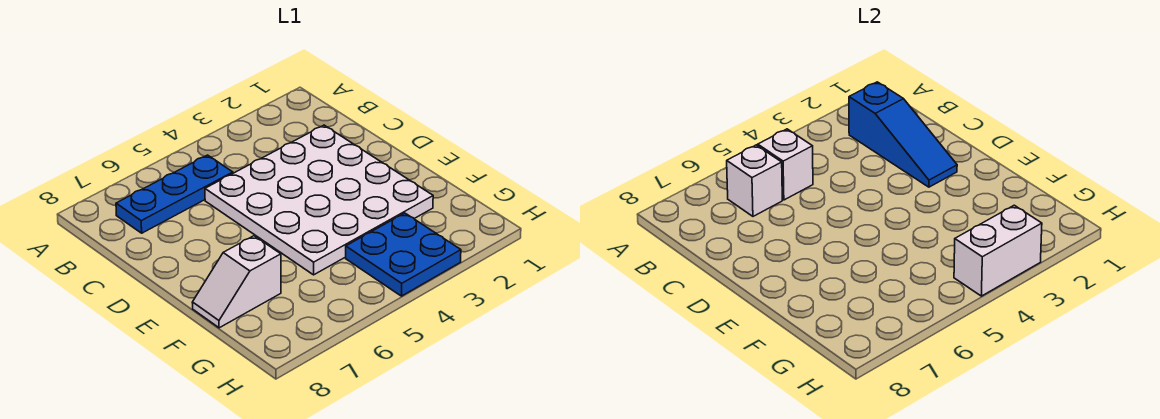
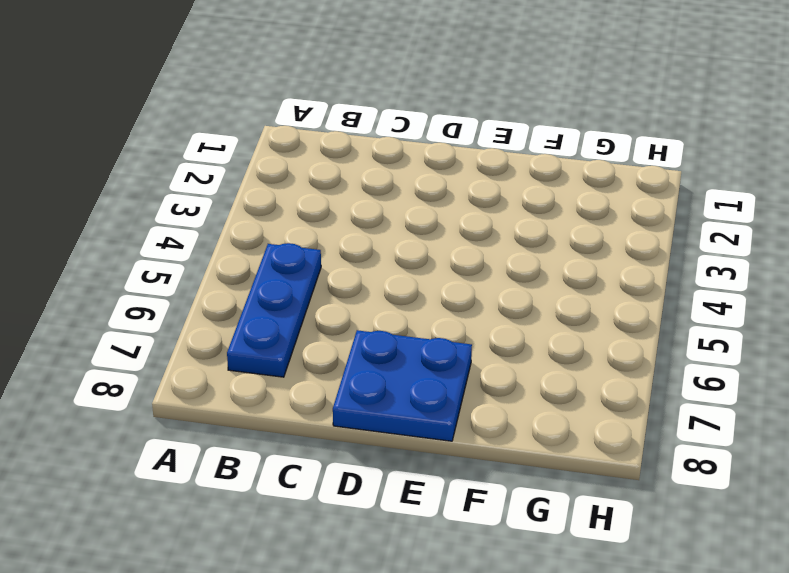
blue plate D7:E8 level 1 -> blue plate G3:H4 level 1
none -> white plate C2:F5 level 1
none -> white slope F7:F8 level 1 top 7

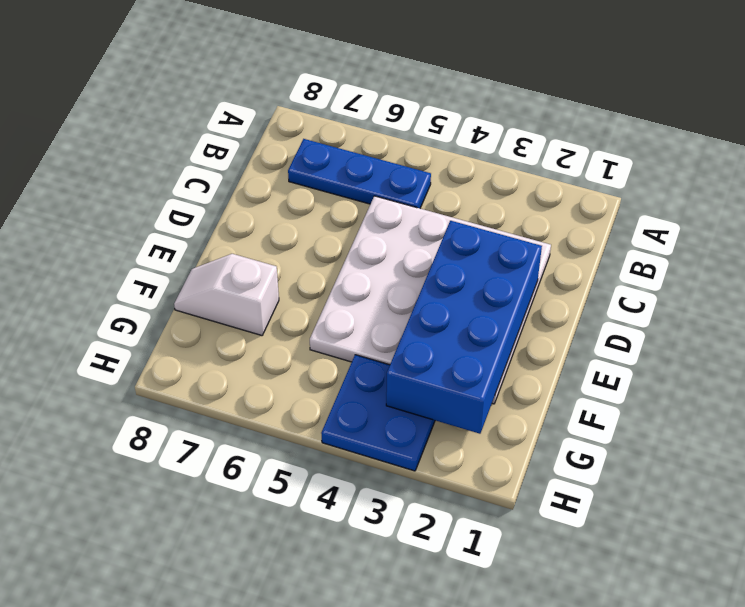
blue brick D2:G3 level 2 -> blue slope B2:D2 level 2 top B
none -> white brick B5 level 2
none -> white brick B6 level 2

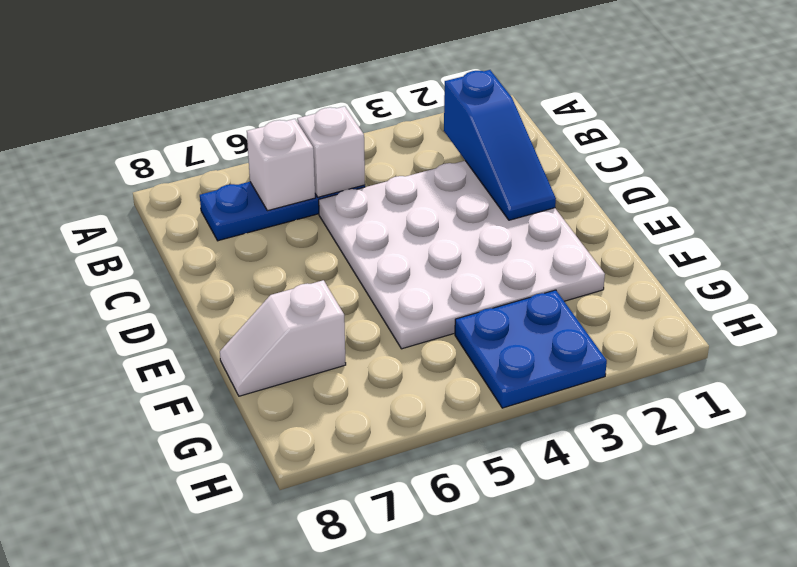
none -> white brick H3:H4 level 2

